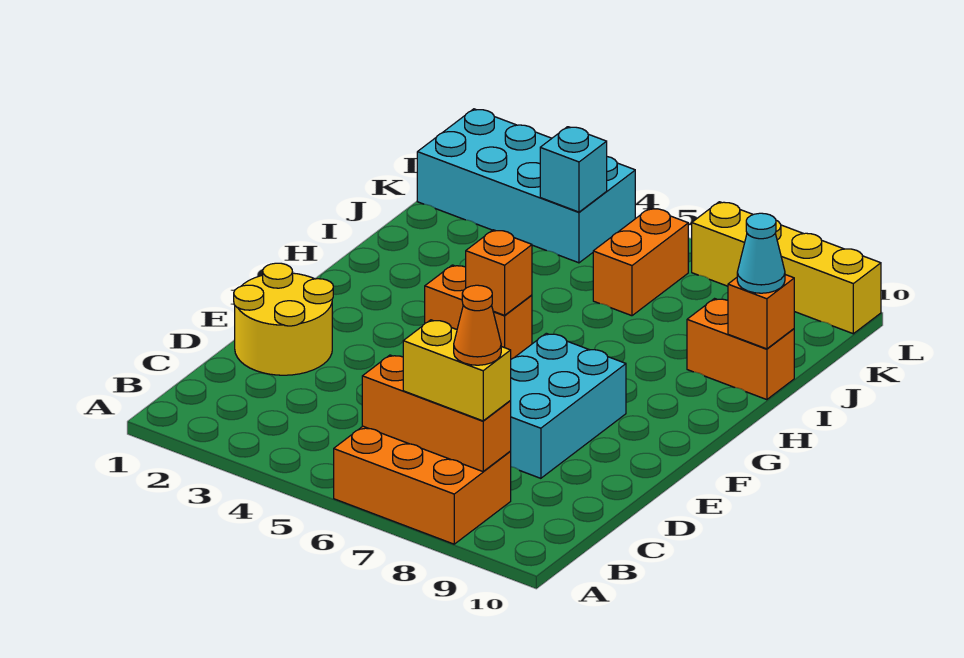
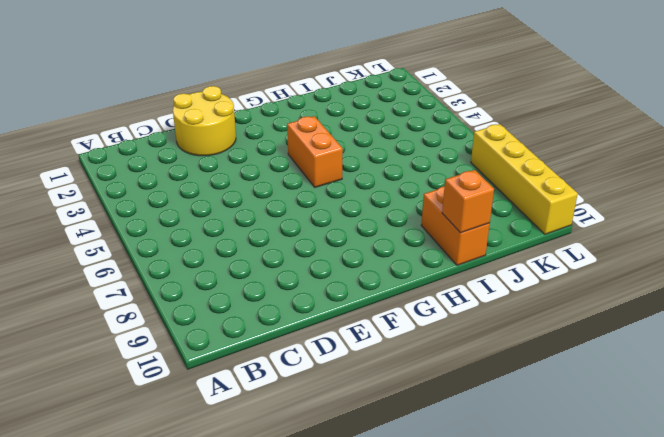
none -> orange brick A6:B8 level 1
none -> cyan brick D7:F8 level 1
none -> orange brick J6:K6 level 1

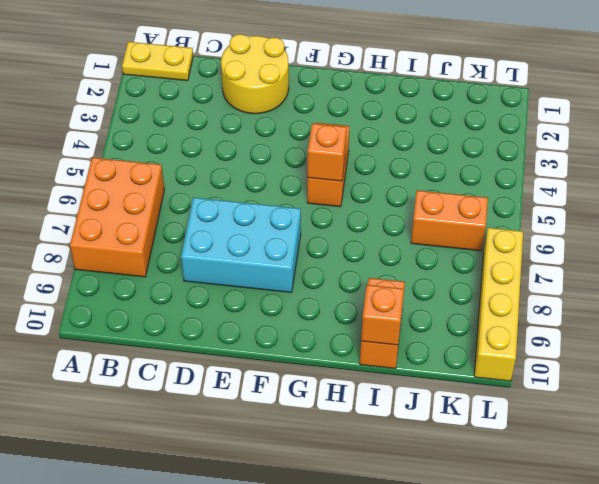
yellow plate A1:B1 level 1 -> none
none -> cyan brick K1:L4 level 1
none -> orange brick B6:B8 level 2
none -> cyan brick K4 level 2

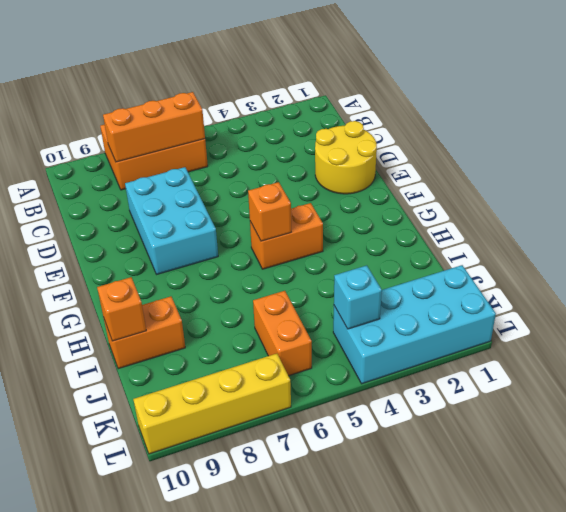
none -> yellow brick B7:B8 level 3
none -> cyan cone I10 level 3
none -> orange cone B8 level 4

